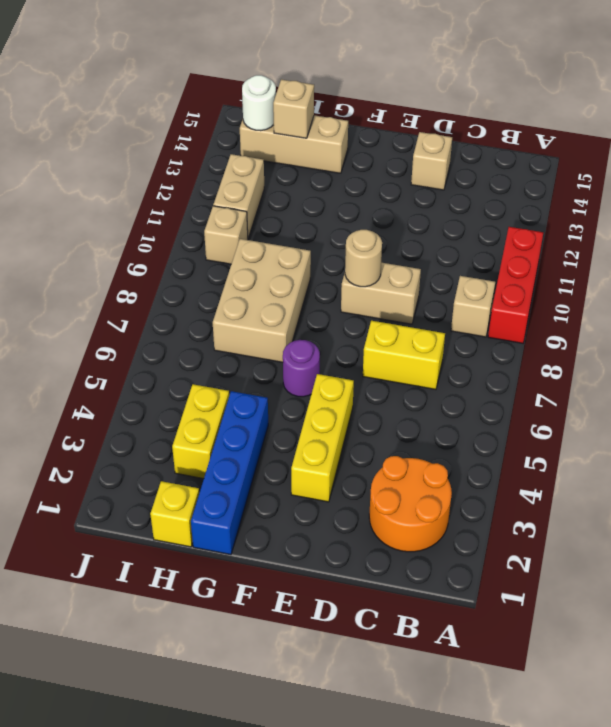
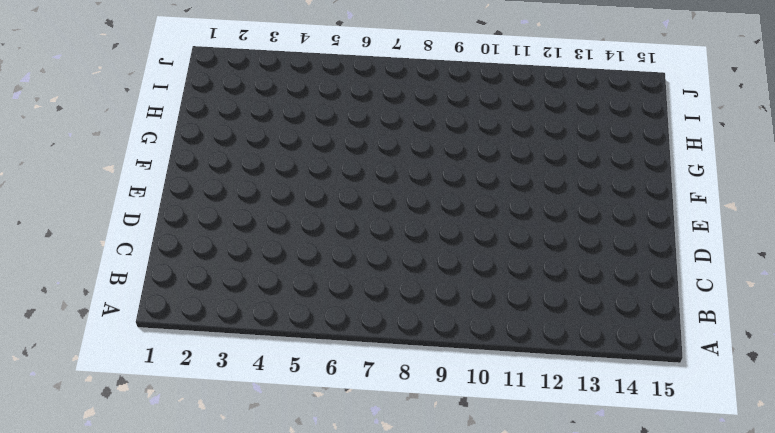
none -> red brick A9:A11 level 1
none -> orange round brick B2:C3 level 1
none -> tan brick B9 level 1

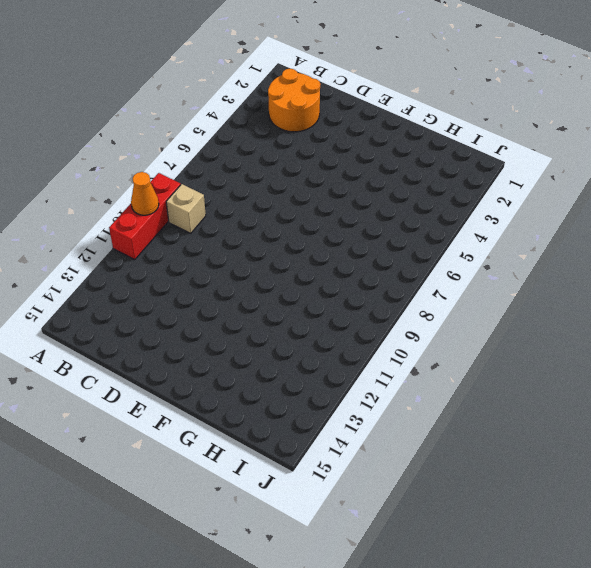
orange cone A10 level 2 -> none
none -> yellow brick C7:D7 level 1
none -> tan brick D9:E9 level 1
none -> tan brick D14 level 1

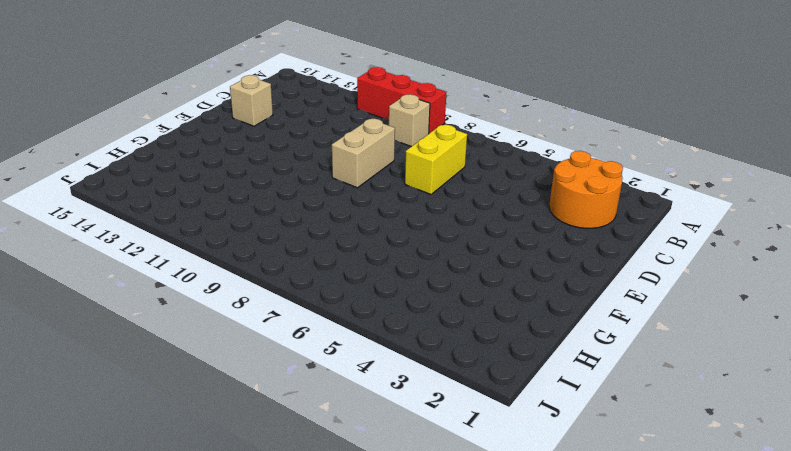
none -> yellow brick E3:E5 level 1
none -> purple round brick F6 level 1
none -> blue brick G1:G4 level 1

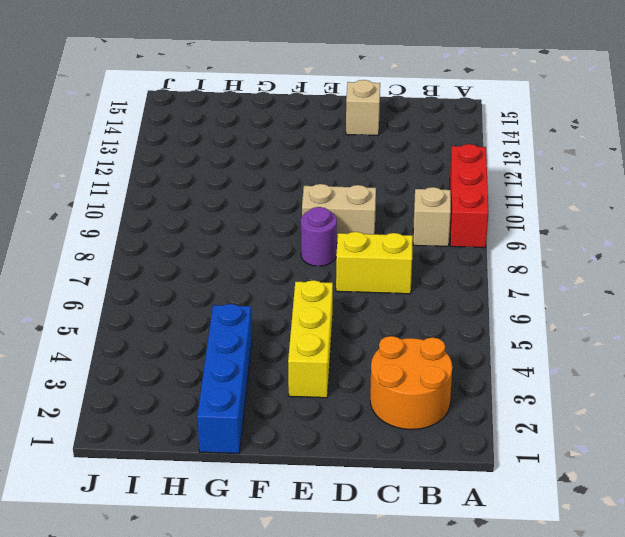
purple round brick E8 level 1 -> purple round brick F6 level 1
none -> tan brick G7:H9 level 1
none -> tan brick G14:I14 level 1
none -> yellow brick H1 level 1

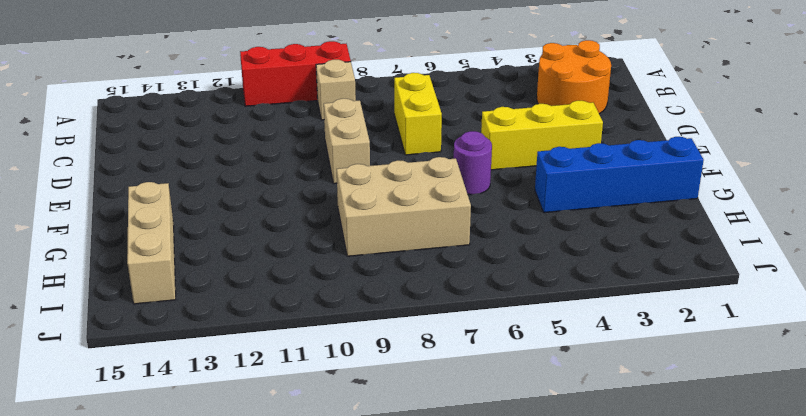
none -> tan brick D14 level 1
none -> yellow brick H1 level 1
none -> yellow brick H3:H4 level 1

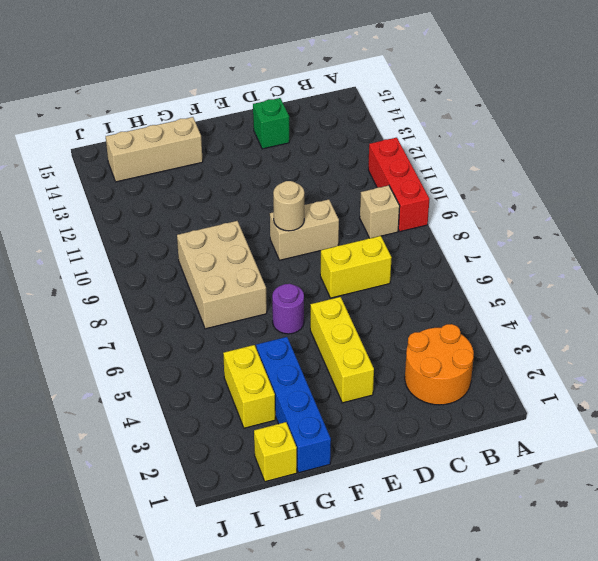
green brick D14 level 1 -> tan brick D14 level 1
none -> tan brick I10 level 1
none -> tan brick I11:I12 level 1
none -> tan brick H14 level 2

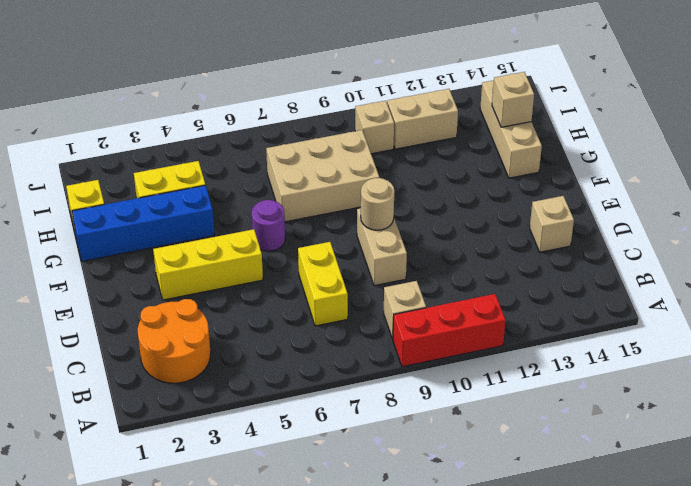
none -> white round brick I14 level 2

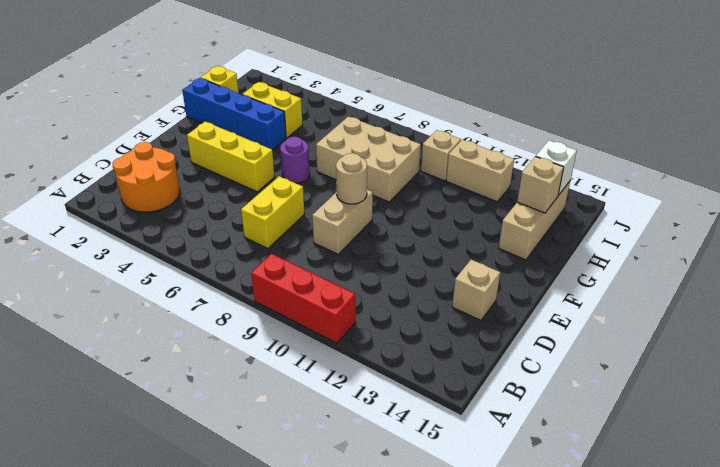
white brick I14 level 2 -> white round brick I14 level 2
none -> tan brick B9 level 1

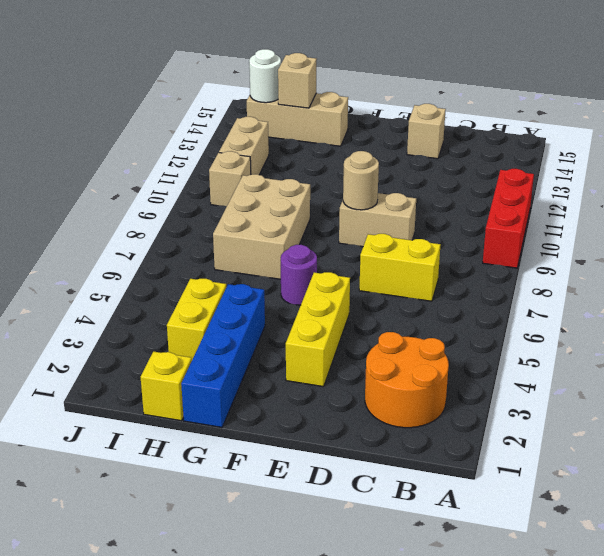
none -> tan brick B9 level 1

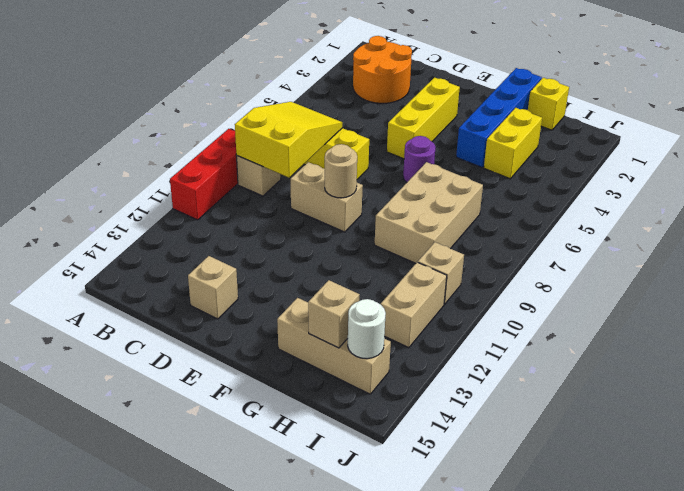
yellow slope B7:C9 level 2 top 9 -> none

